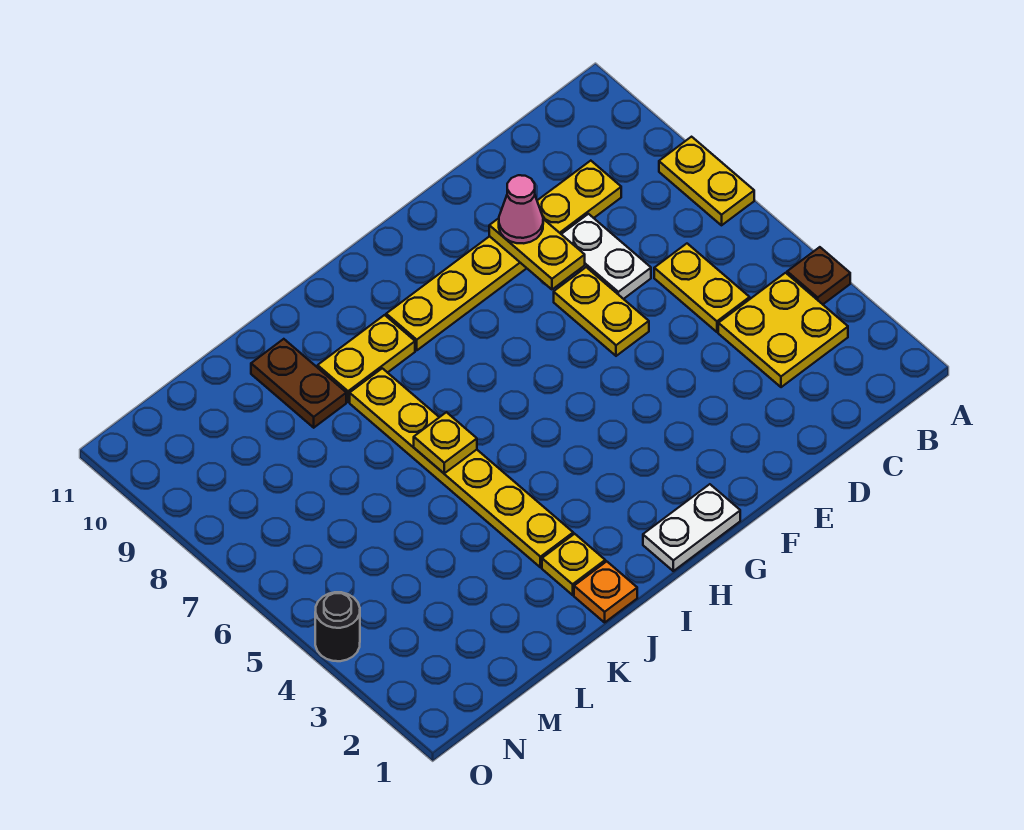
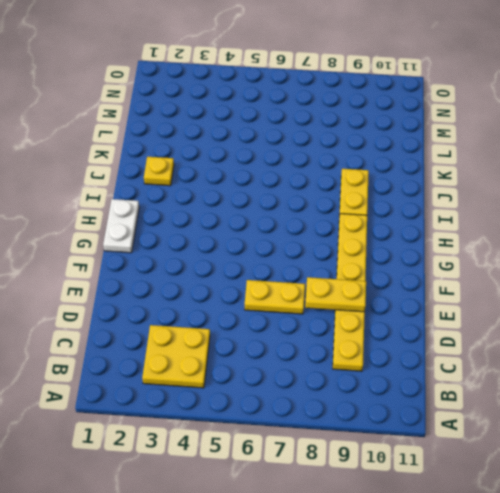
none -> brown plate A4 level 1
none -> yellow plate A7:A8 level 1
none -> yellow plate C5:C6 level 1

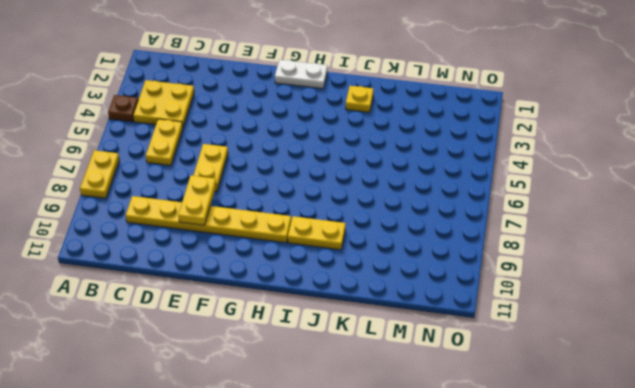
none -> white plate D7:D8 level 1
none -> orange plate J1 level 1
none -> yellow plate J3:J8 level 1

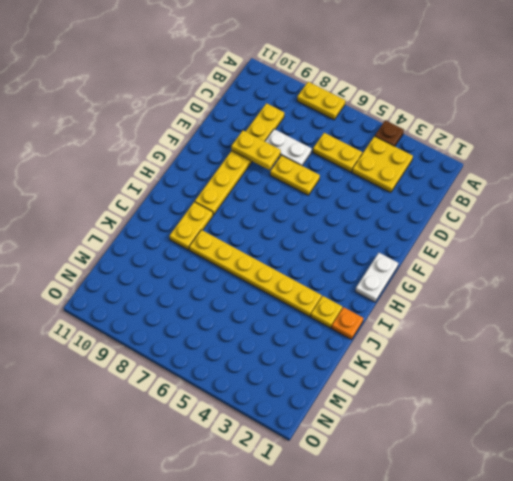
none -> brown plate K9:K10 level 1
none -> black round brick O4 level 1
none -> yellow plate J6 level 2

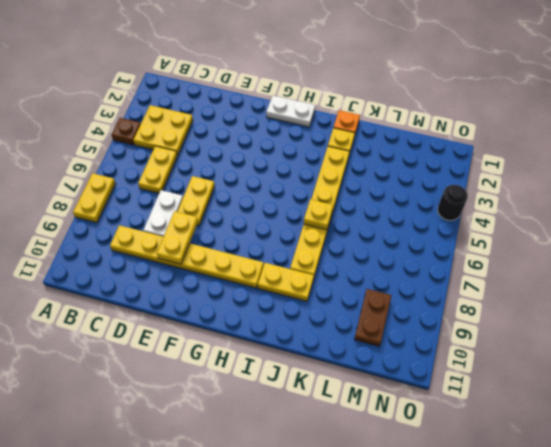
brown plate M9:M10 level 1 -> brown plate K9:K10 level 1
none -> pink cone E9 level 3

